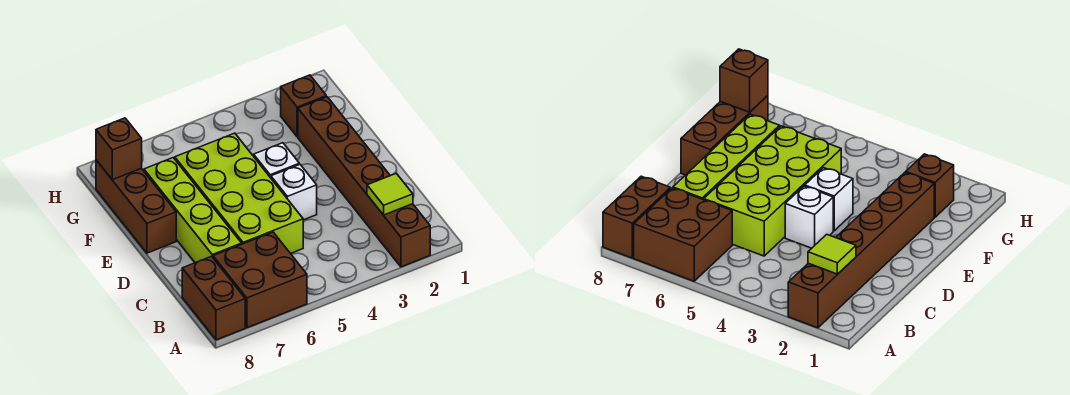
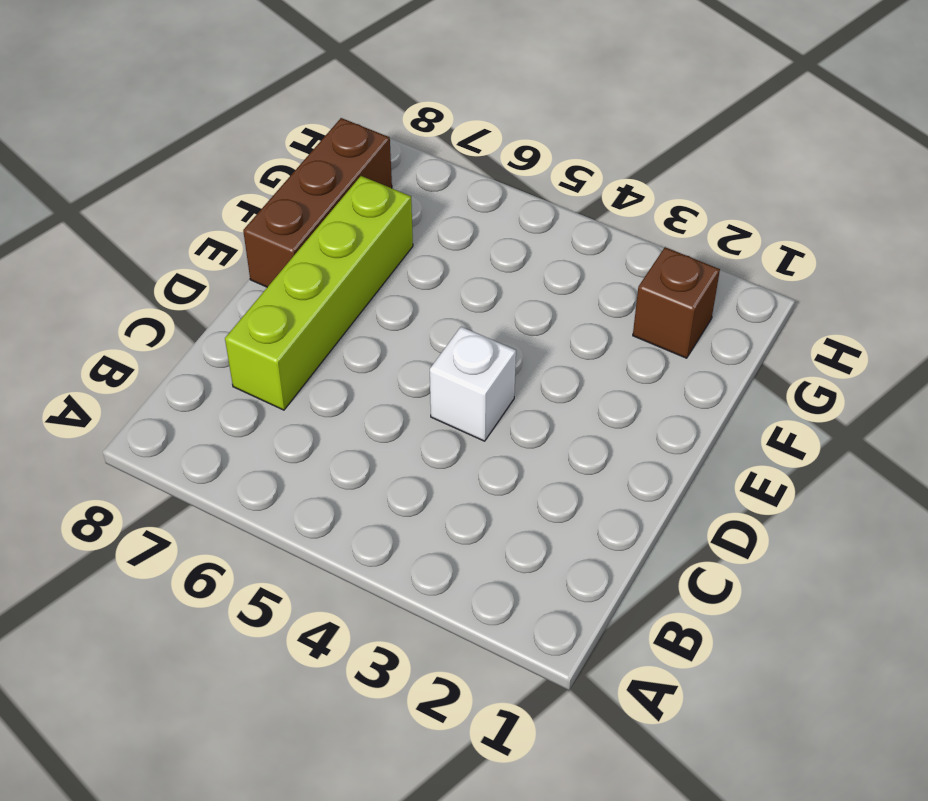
none -> brown brick A2:F2 level 1
none -> brown brick A6:B7 level 1

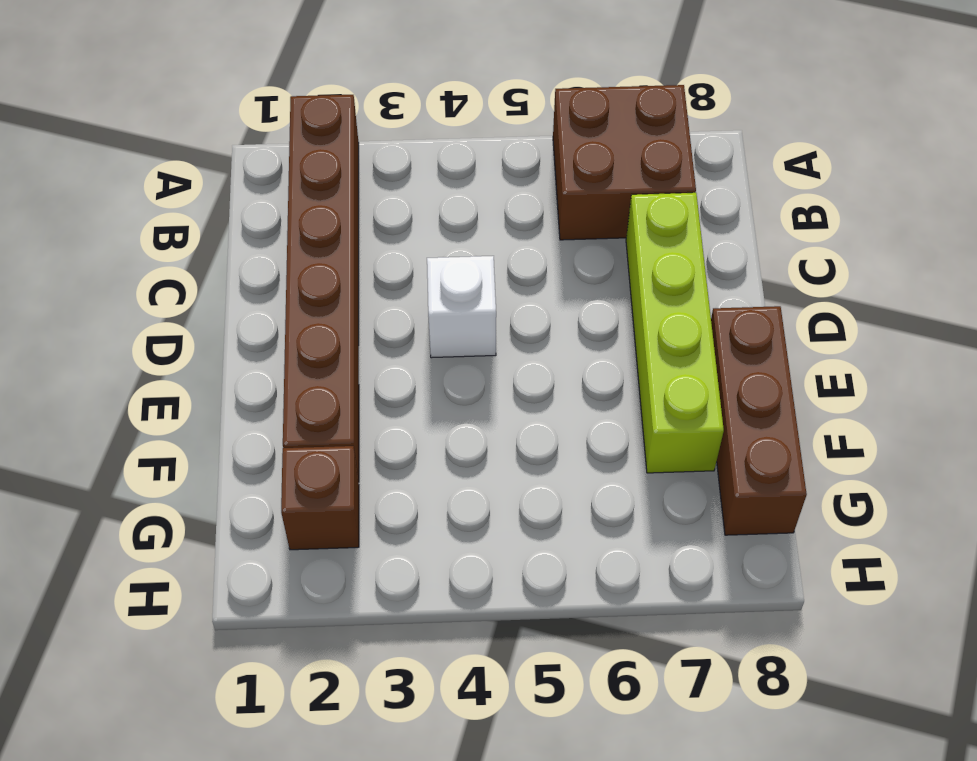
none -> brown brick A8:B8 level 1
none -> lime brick C5:F6 level 1

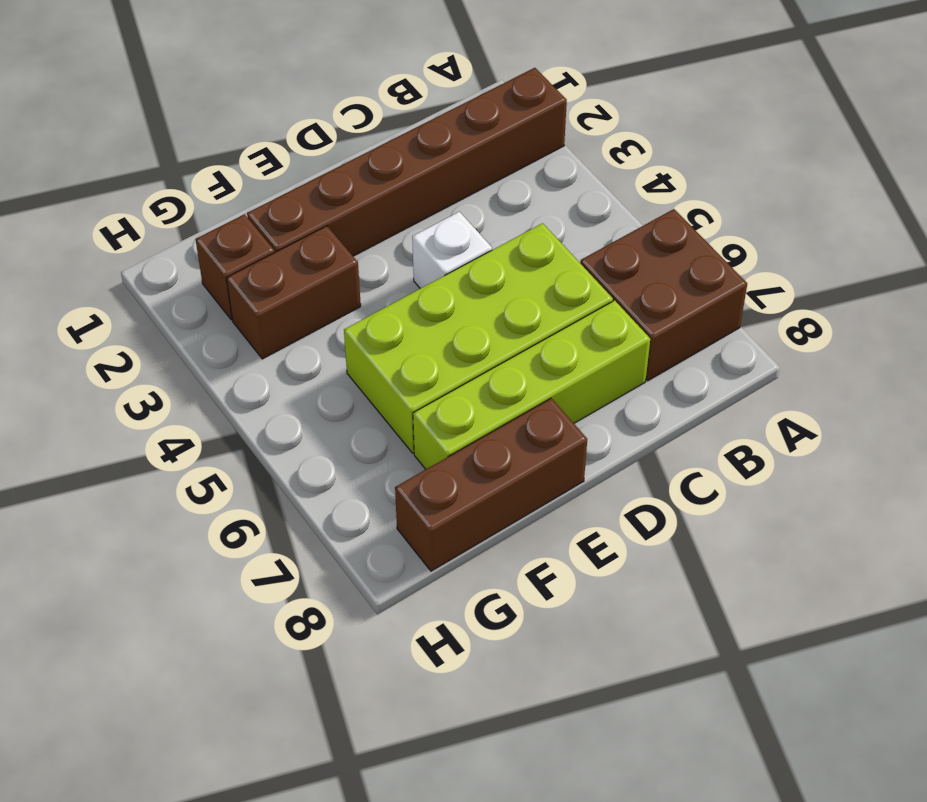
brown brick F3:G3 level 1 -> brown brick A8:B8 level 1
none -> white brick E4 level 1
none -> lime tile B2 level 2

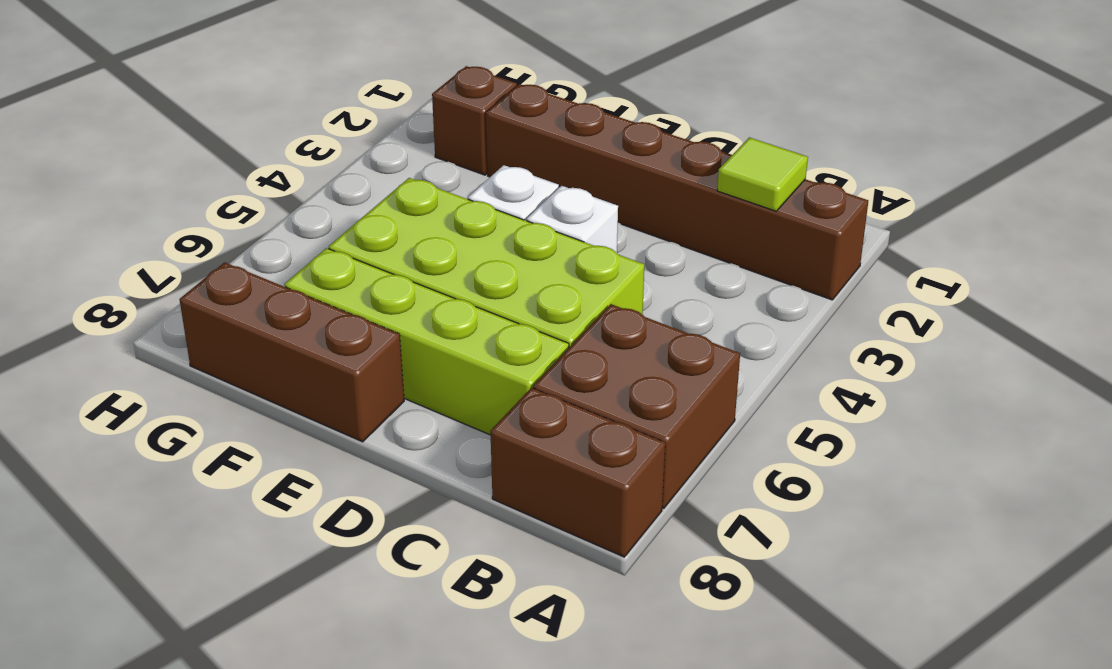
none -> brown brick G8 level 2

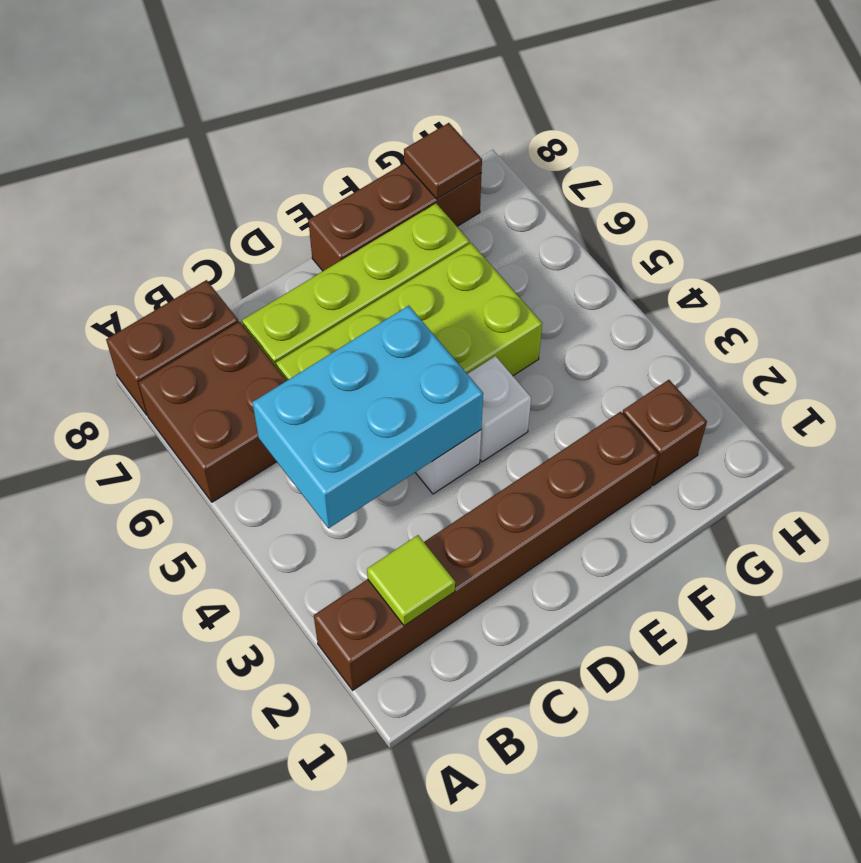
cyan brick B4:D5 level 2 -> none
brown tile G8 level 2 -> brown brick G8 level 2

